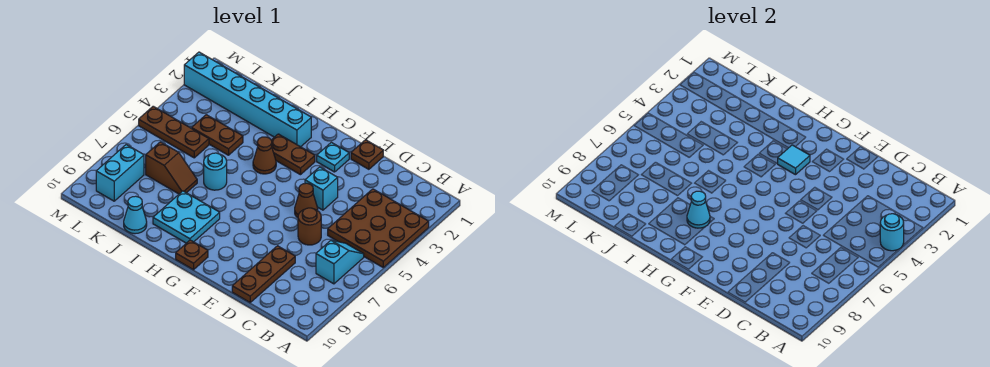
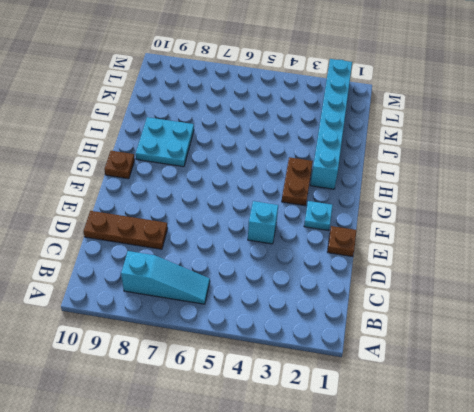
cyan slope B6:B8 level 1 top 8 -> cyan slope B6:B7 level 1 top 7
none -> brown plate A3:C5 level 1
none -> brown round brick D6 level 1
none -> brown cone E5 level 1

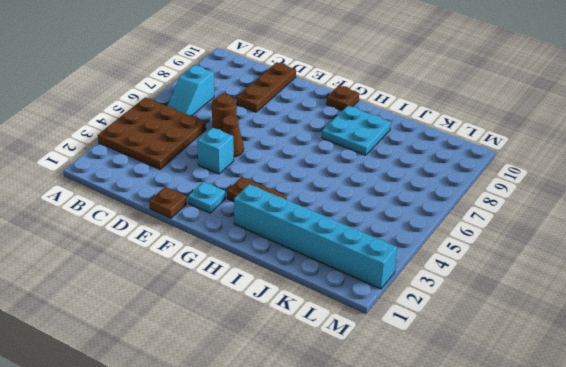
none -> brown cone H4 level 1
none -> cyan round brick I6 level 1
none -> brown plate J4:K4 level 1

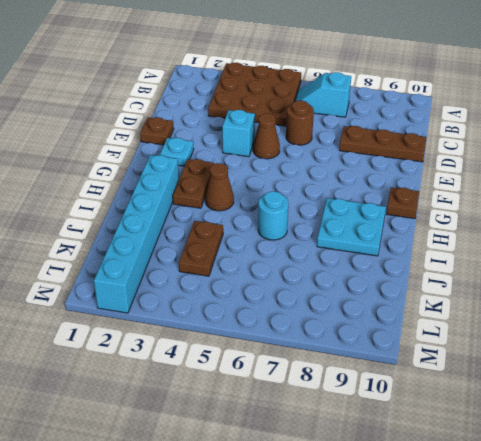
none -> brown slope J7:K7 level 1 top K
none -> cyan cone J10 level 1
none -> brown plate K5:M5 level 1

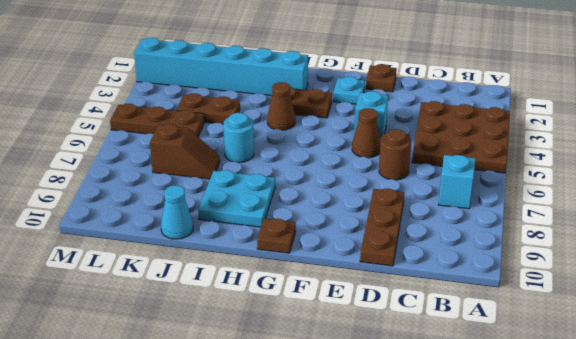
none -> cyan brick L8:L9 level 1
none -> cyan round brick A4 level 2
none -> cyan tile G3 level 2

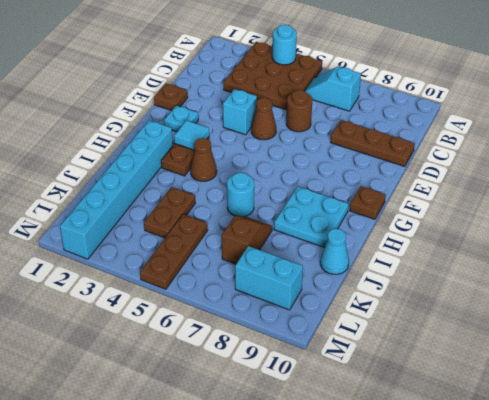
none -> cyan cone H8 level 2

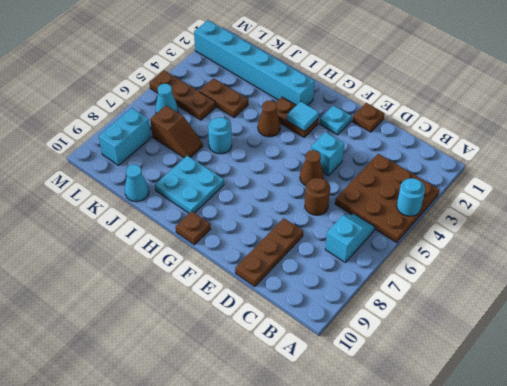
cyan cone L6 level 1 -> cyan cone H8 level 2

